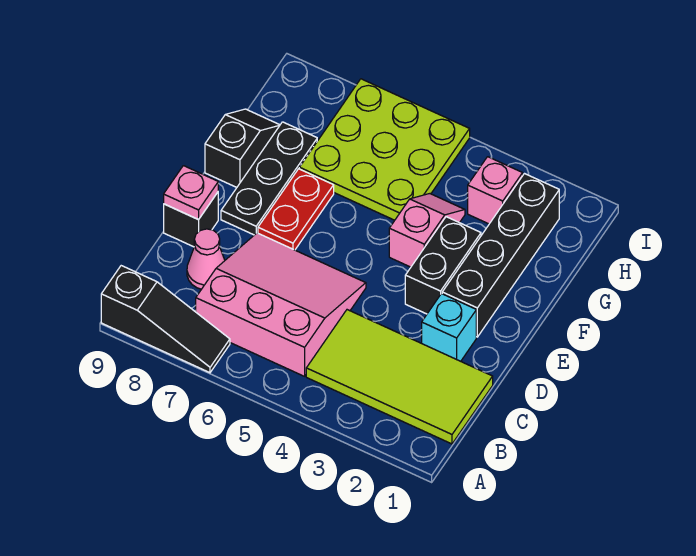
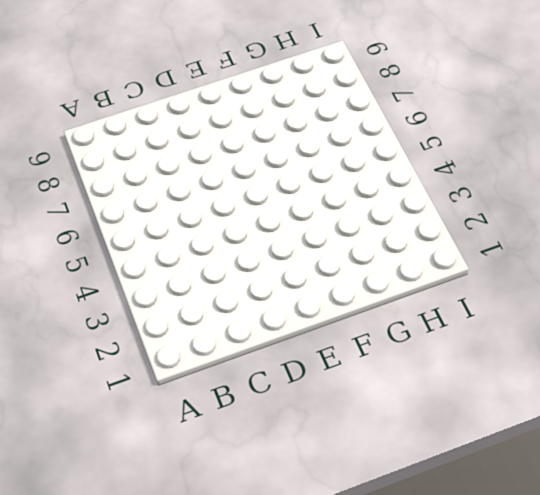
none -> black slope A7:A9 level 1 top 9
none -> lime tile B1:C4 level 1
none -> pink slope B5:D7 level 1 top B

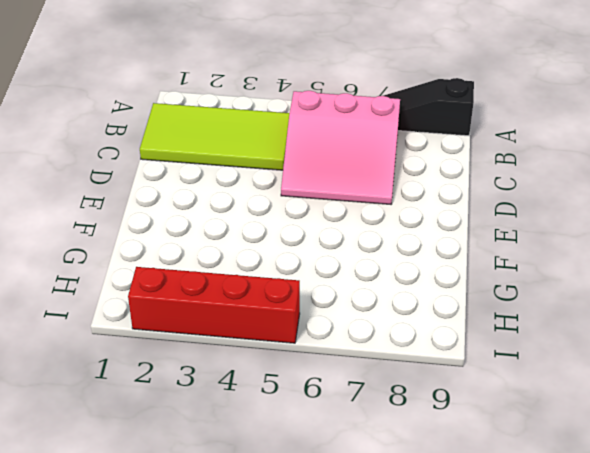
red brick I2:I5 level 1 -> lime plate G5:I7 level 1
none -> pink cone C8 level 1
none -> cyan brick D2 level 1
none -> black brick D9 level 1

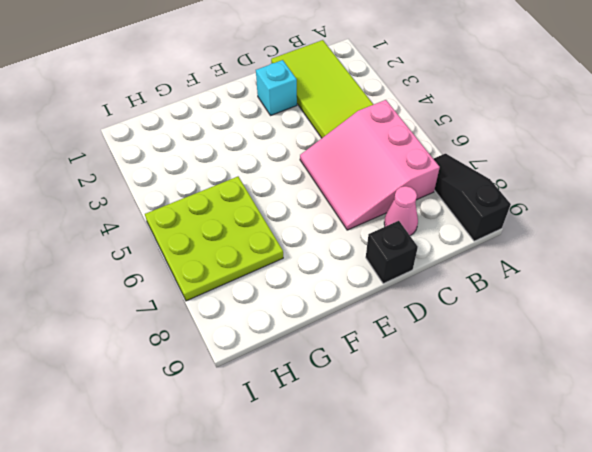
none -> black brick E2:H2 level 1
none -> black brick E3:F3 level 1
none -> red plate E7:F7 level 1

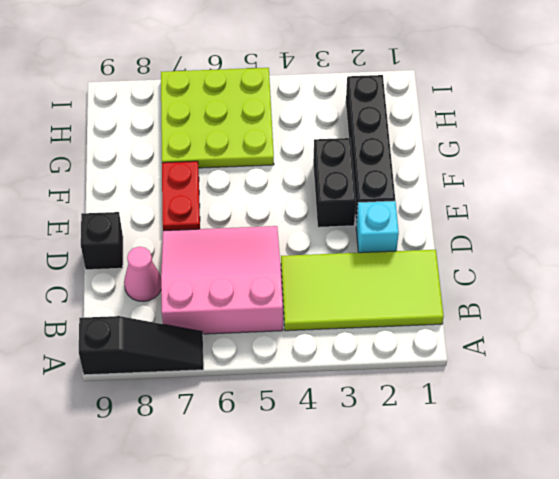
none -> black plate E8:G8 level 1
none -> pink slope F4:G4 level 1 top F
none -> black slope F9:G9 level 1 top F

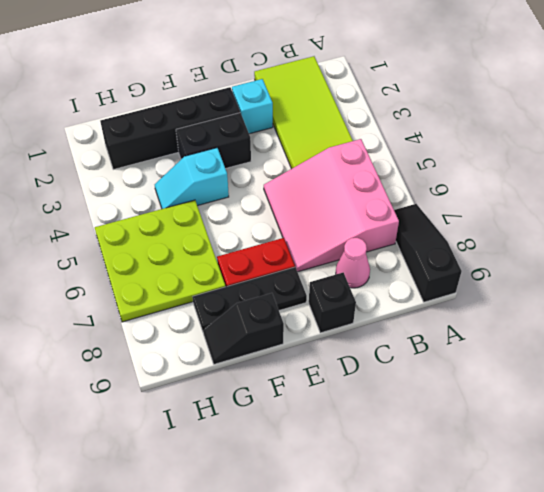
cyan slope F4:G4 level 1 top F -> pink slope F4:G4 level 1 top F
none -> pink brick H3 level 1
none -> pink plate D9 level 2

